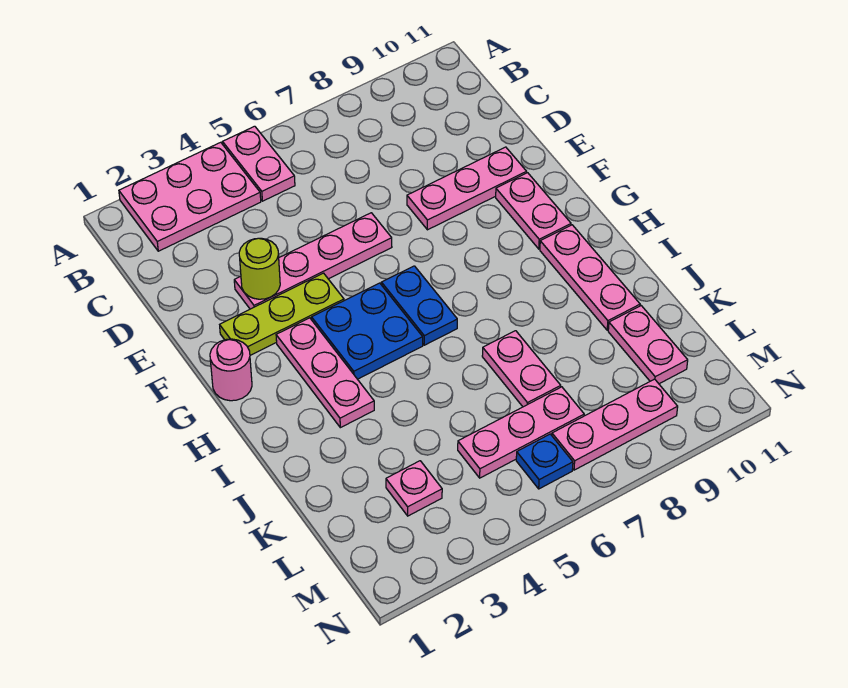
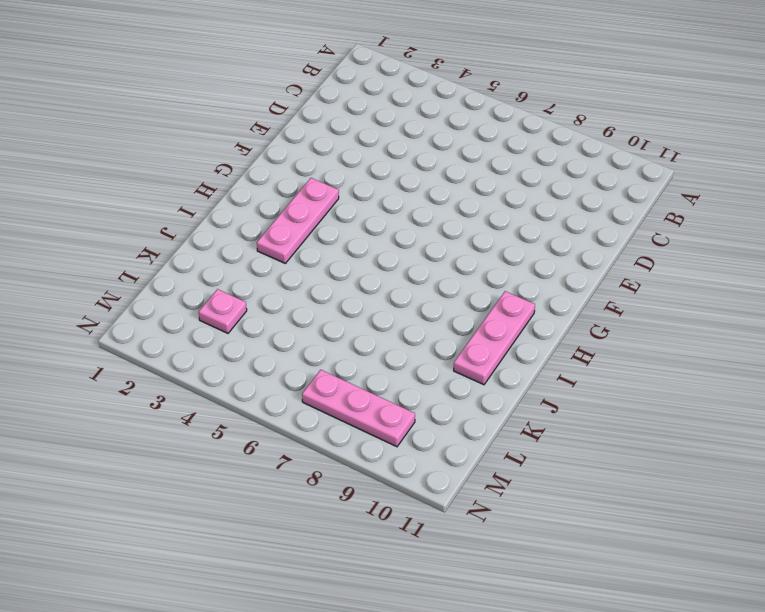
none -> pink plate A2:B4 level 1
none -> pink plate A5:B5 level 1
none -> pink plate E3:E6 level 1

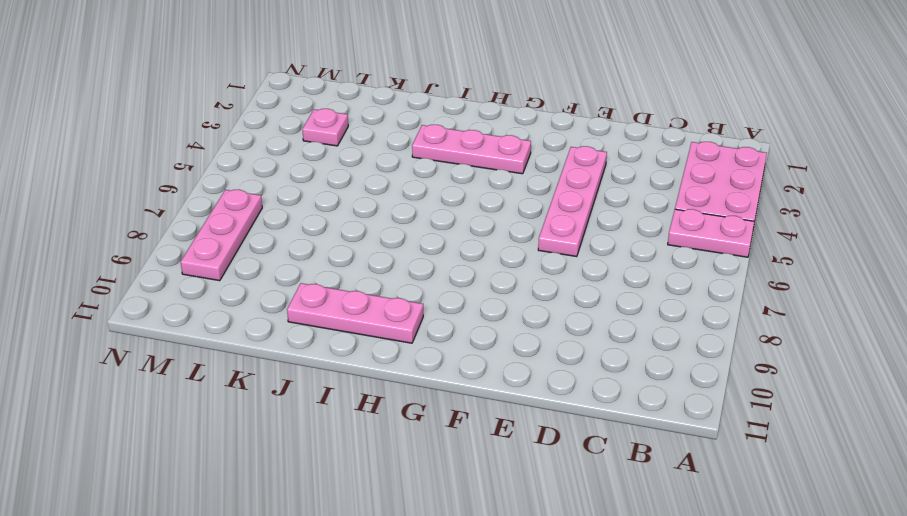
none -> pink plate E8:E10 level 1
none -> lime plate F2:F4 level 1
none -> pink plate F10:G10 level 1

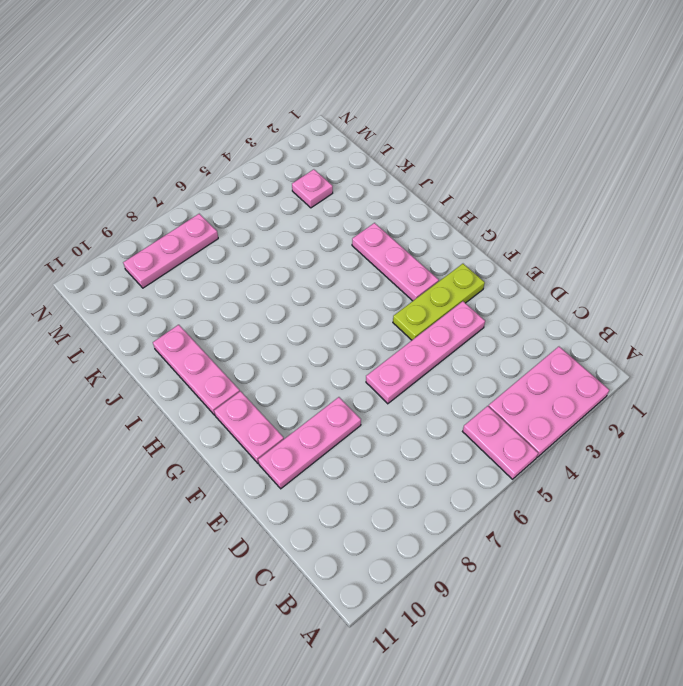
none -> pink round brick G1 level 1
none -> blue plate G4:H5 level 1
none -> blue plate G6:H6 level 1

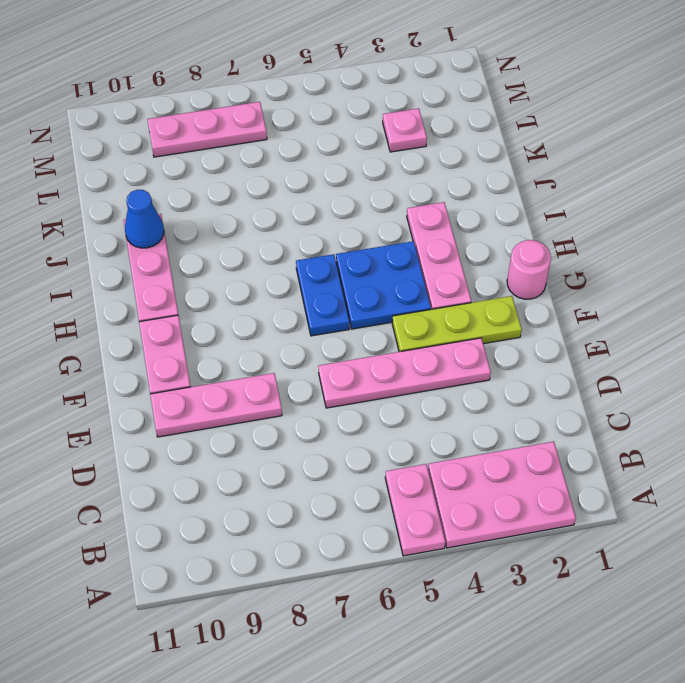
blue cone J10 level 2 -> none
none -> pink plate J7:K7 level 1
none -> pink plate K10:L10 level 1
none -> pink plate L5:L7 level 1

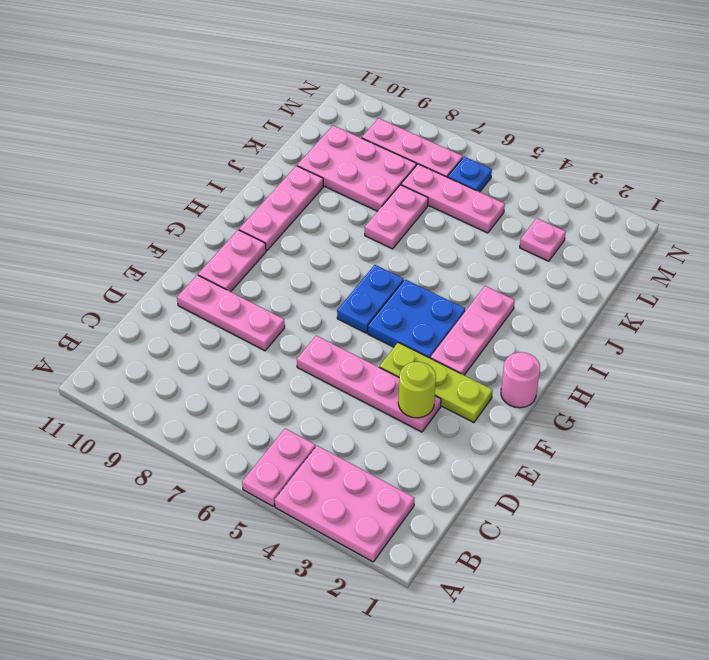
pink plate K8:L10 level 1 -> pink plate K10:L10 level 1

